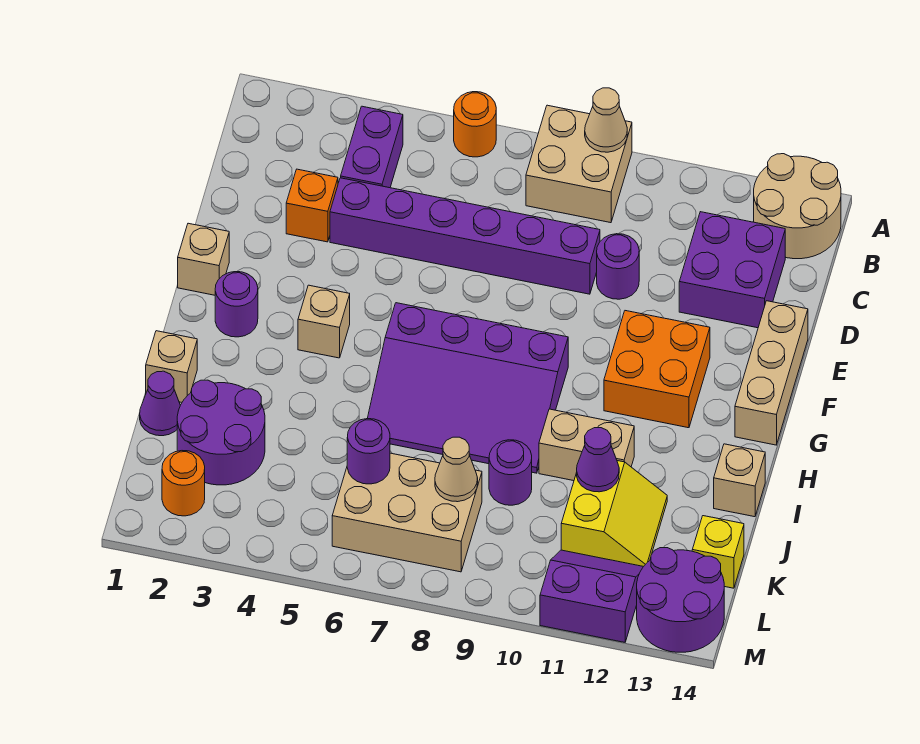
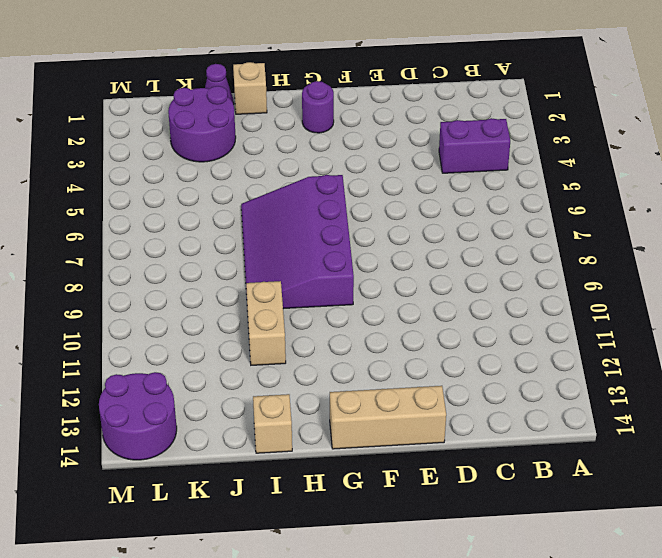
none -> orange round brick A6 level 1
none -> tan brick A8:B9 level 1
none -> tan round brick A13:B14 level 1
none -> purple brick C12:D13 level 1

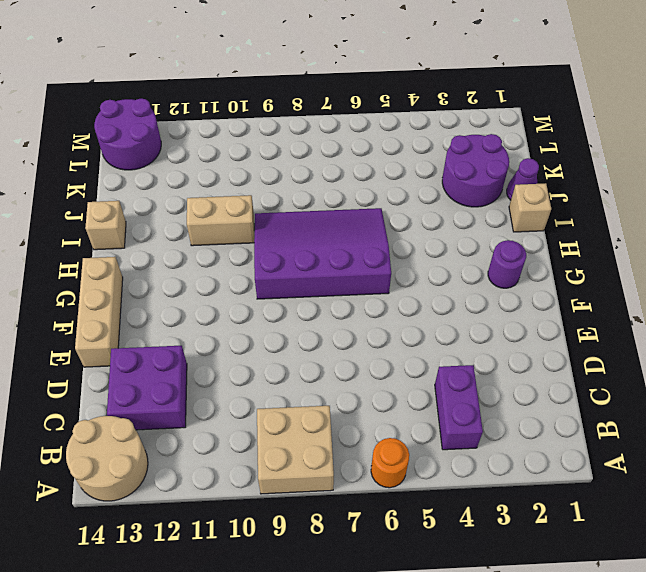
none -> orange brick D3 level 1
none -> purple brick D4:D9 level 1
none -> purple round brick D10 level 1
none -> tan brick F1 level 1

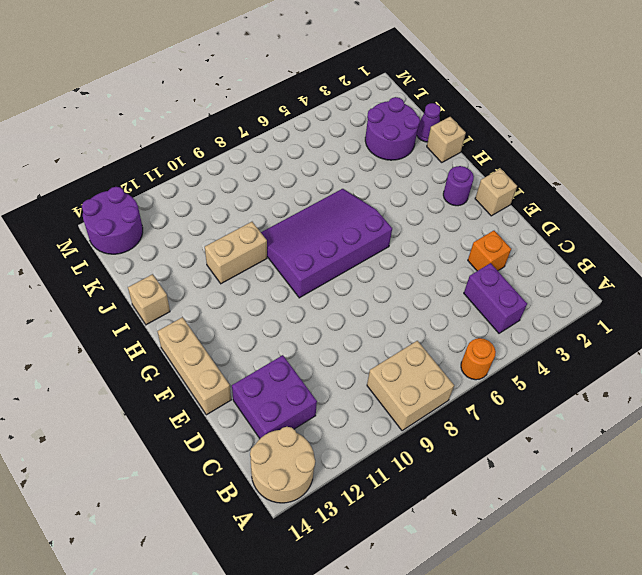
none -> purple brick D4:D9 level 1
none -> purple round brick D10 level 1
none -> orange brick F11:G12 level 1
none -> tan brick G4 level 1

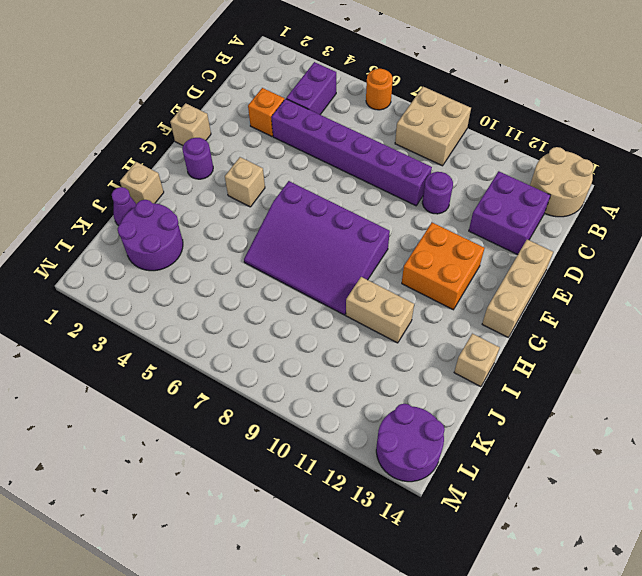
none -> purple round brick J9 level 1
none -> yellow slope J11:K12 level 1 top 11
none -> tan brick K6:L8 level 1
none -> yellow brick K14 level 1

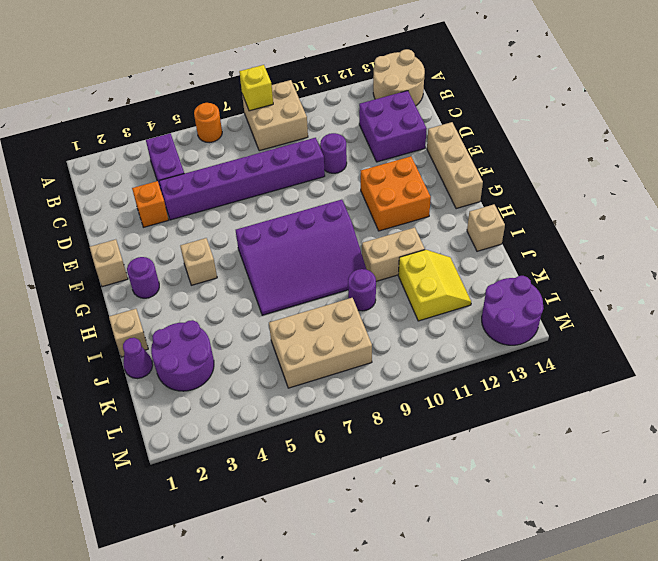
yellow brick A8 level 2 -> yellow brick K14 level 1
none -> orange round brick L2 level 1
none -> purple slope L11:M12 level 1 top M
none -> tan cone A9 level 2
none -> purple cone J11 level 2

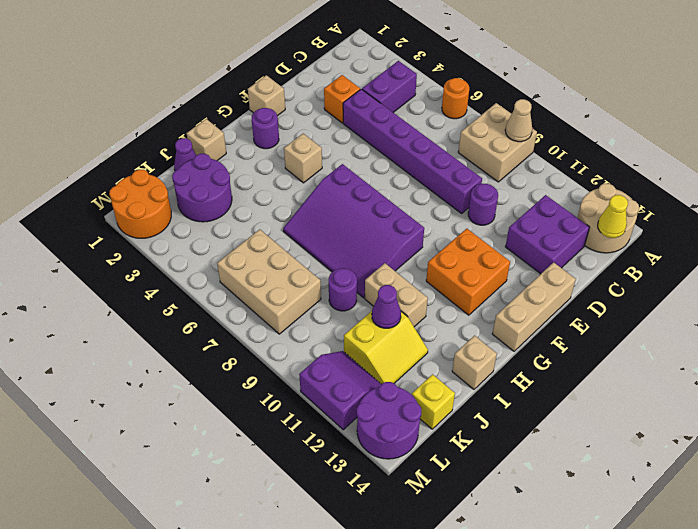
yellow cone B14 level 2 -> none
orange round brick L1:M2 level 1 -> orange round brick L2 level 1
none -> purple round brick K6 level 2
none -> tan cone K8 level 2

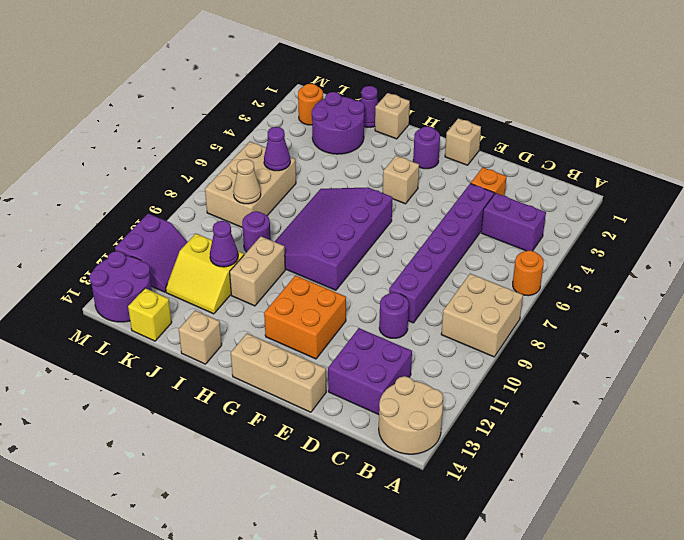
purple cone K6 level 2 -> purple round brick K6 level 2
none -> tan cone A9 level 2

